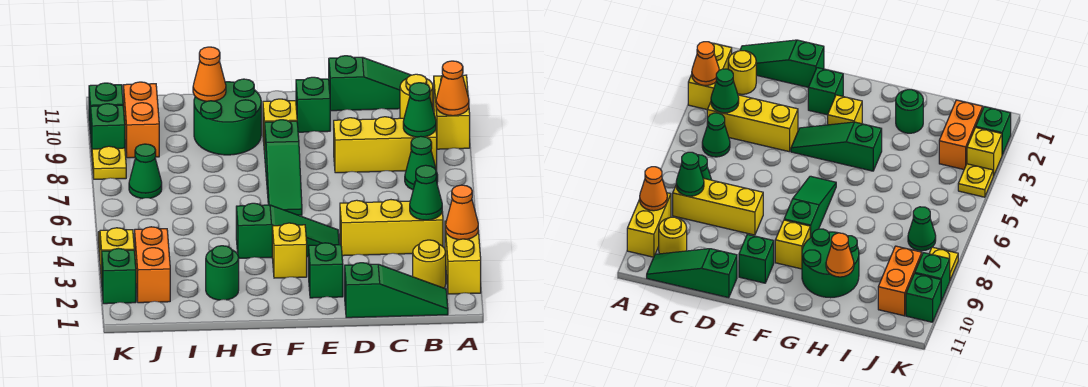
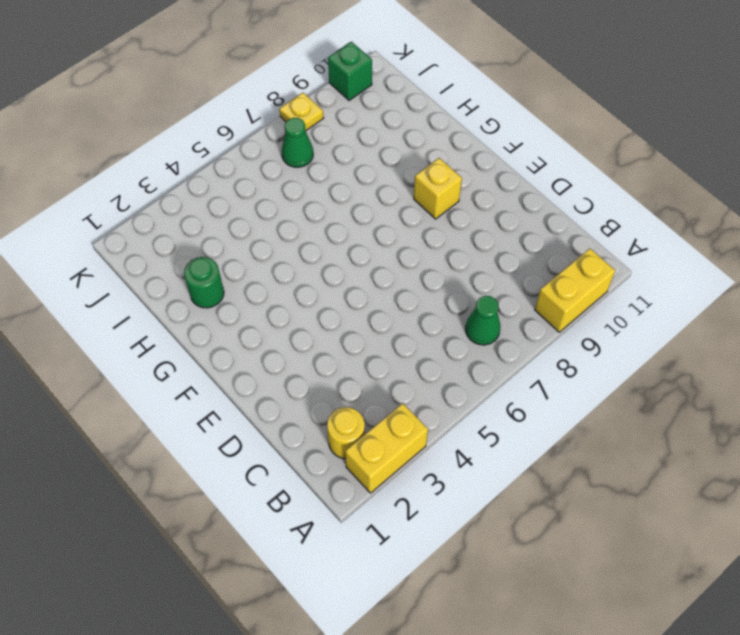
none -> green slope B1:D1 level 1 top D
none -> yellow brick B4:D4 level 1
none -> green cone B5 level 1
none -> yellow brick B8:D8 level 1

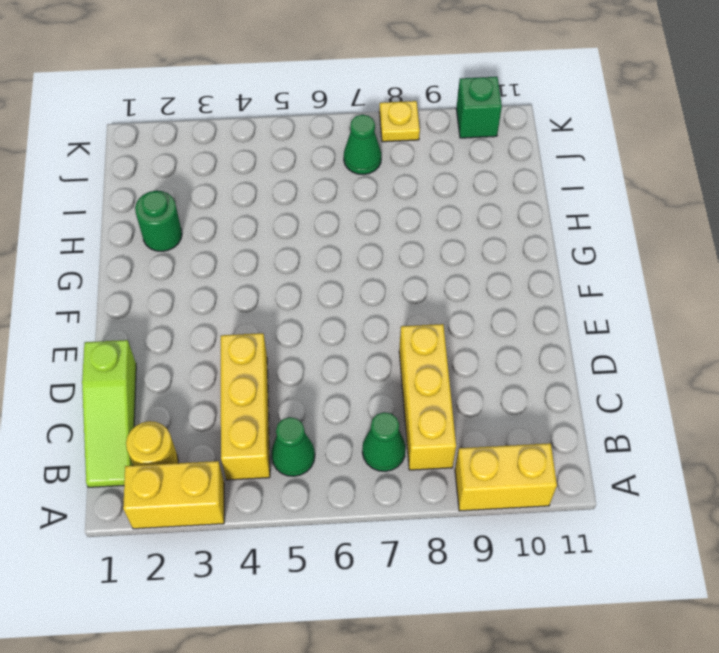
lime slope B1:D1 level 1 top D -> green slope B1:D1 level 1 top D
none -> yellow round brick B10 level 1
none -> green slope B11:D11 level 1 top D
none -> green brick E2 level 1
none -> green slope E4:G4 level 1 top G

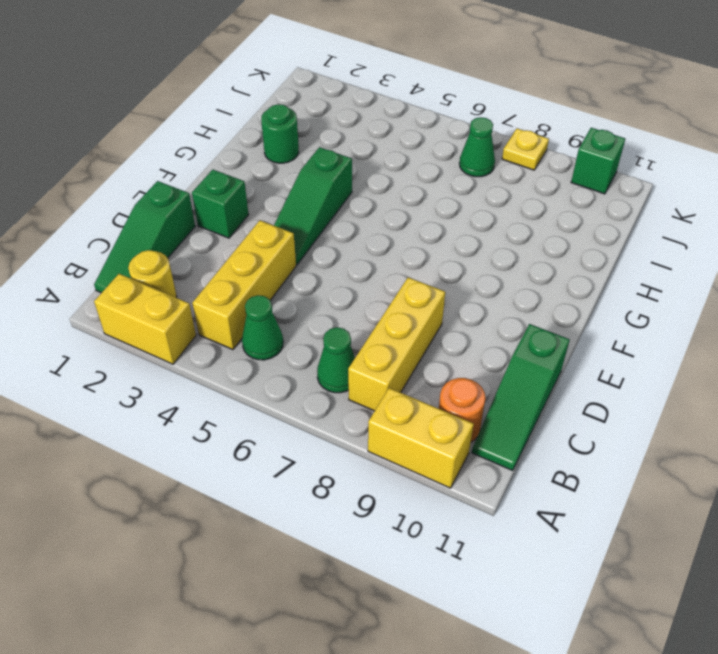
orange round brick B10 level 1 -> yellow round brick B10 level 1
none -> green brick E10 level 1
none -> yellow brick F3 level 1
none -> green slope F6:F8 level 1 top 8
none -> yellow brick F9 level 1

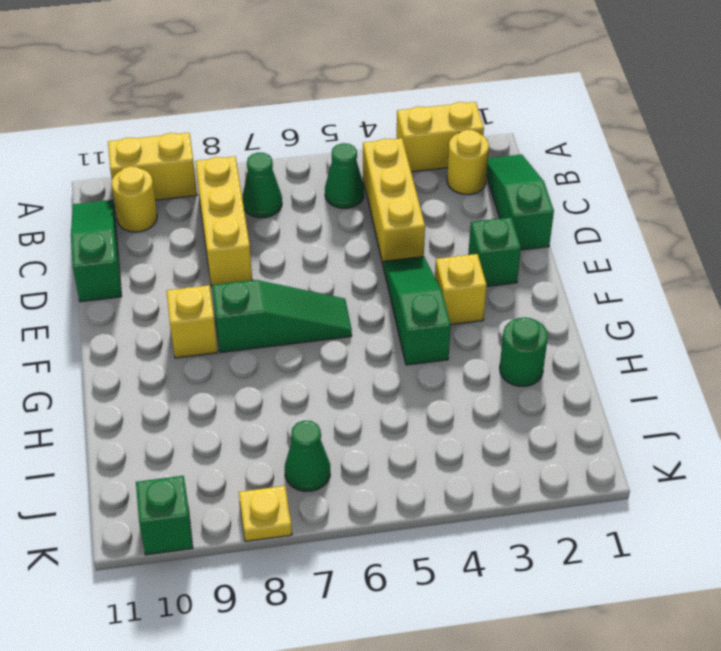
none -> green brick E10 level 1
none -> green round brick G9:H10 level 1
none -> orange brick J2:J3 level 1
none -> orange brick J9:J10 level 1

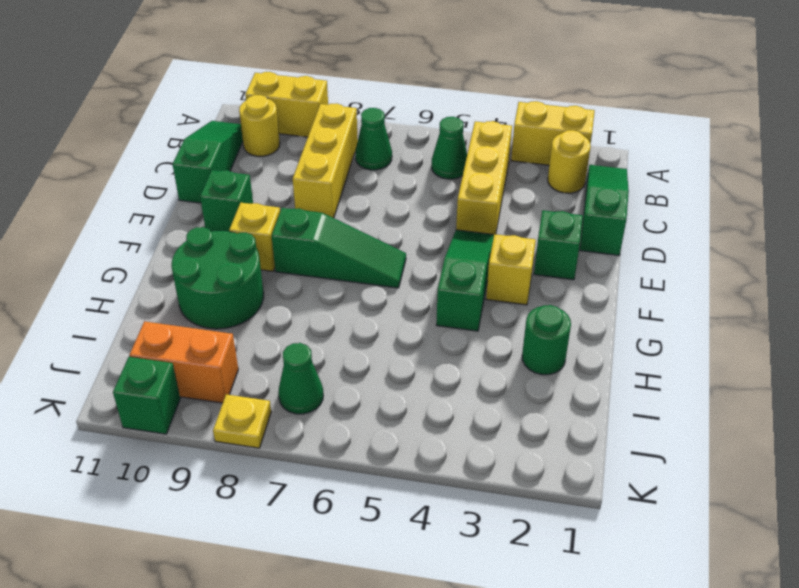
none -> orange brick J2:J3 level 1
none -> green brick K2 level 1
none -> yellow brick K3 level 1
none -> yellow plate K4 level 1

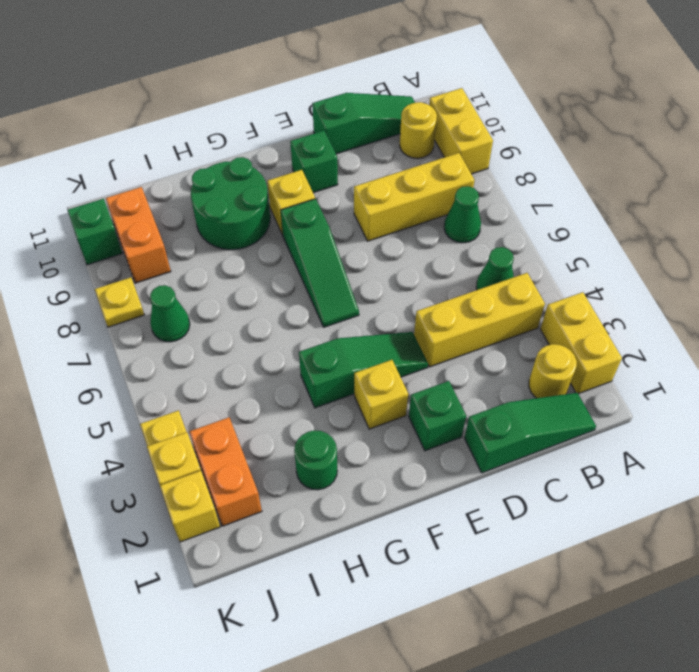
yellow brick K2 level 1 -> green brick K2 level 1
none -> green brick K9 level 1
none -> orange cone A3 level 2
none -> orange cone A9 level 2
none -> green cone B4 level 2

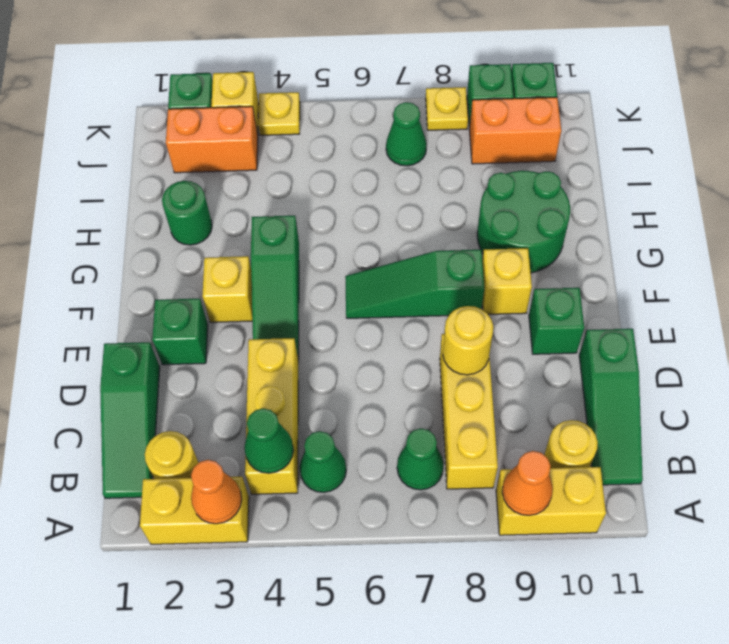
yellow round brick D8 level 2 -> none
none -> green cone B8 level 2
none -> orange cone H10 level 2

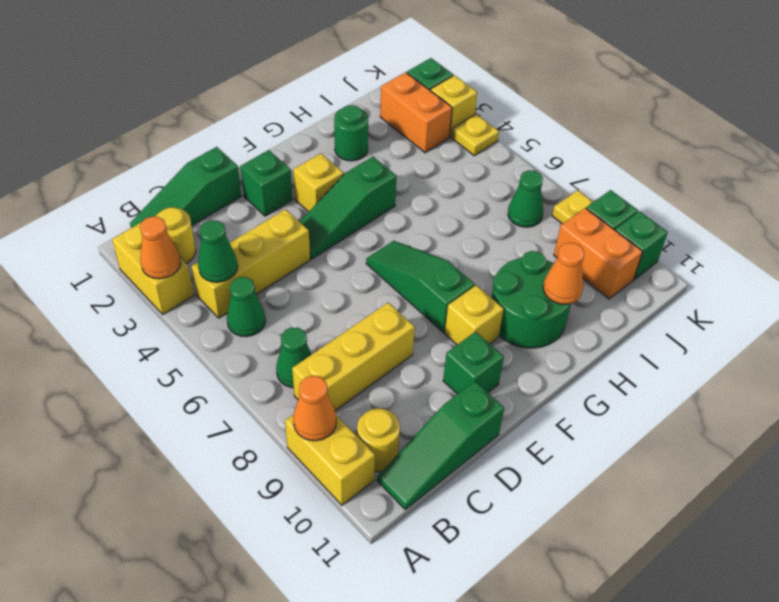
none -> green cone B8 level 2

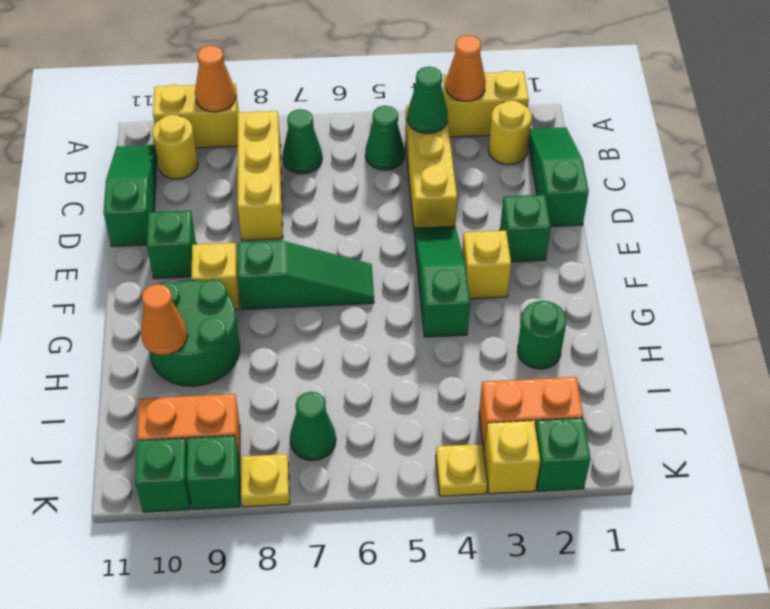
none -> green cone B8 level 2

